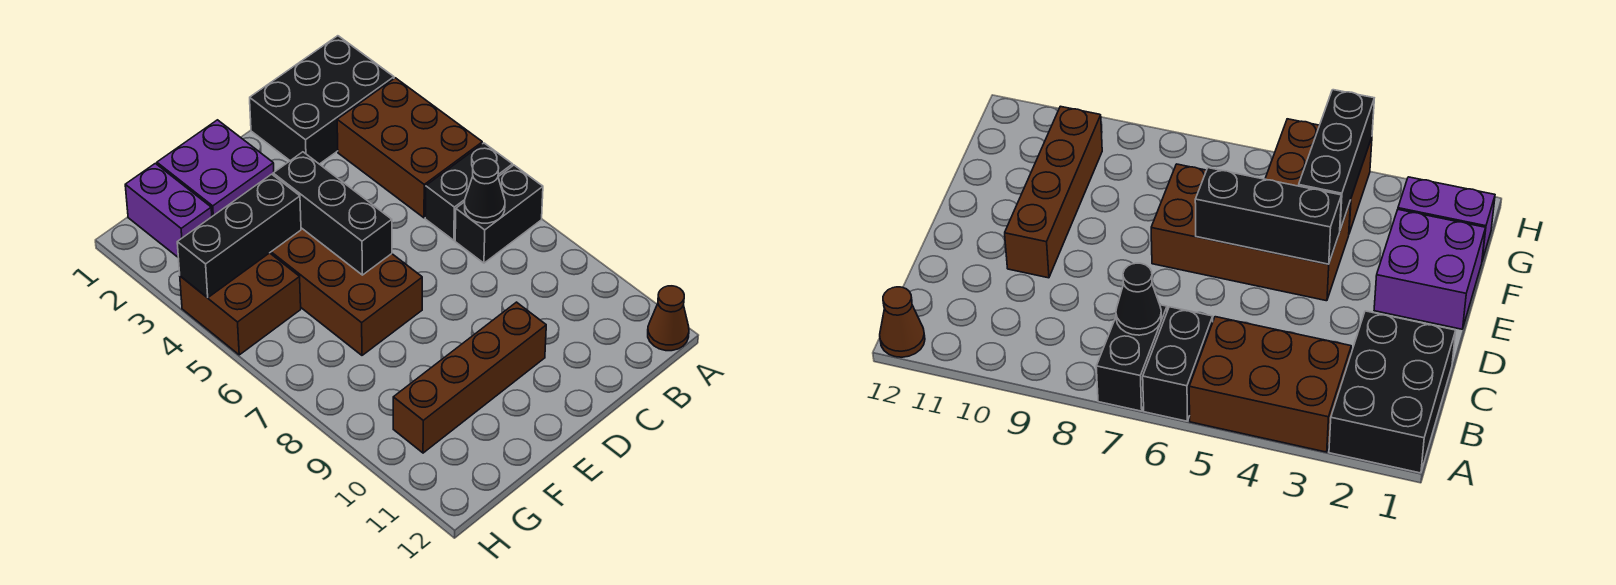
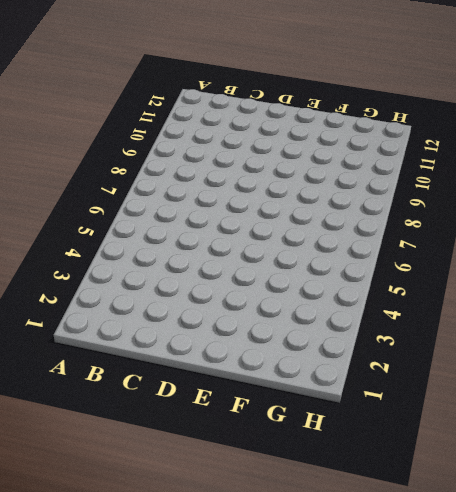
none -> black brick A1:C2 level 1
none -> brown brick A3:B5 level 1
none -> black brick A6:B6 level 1

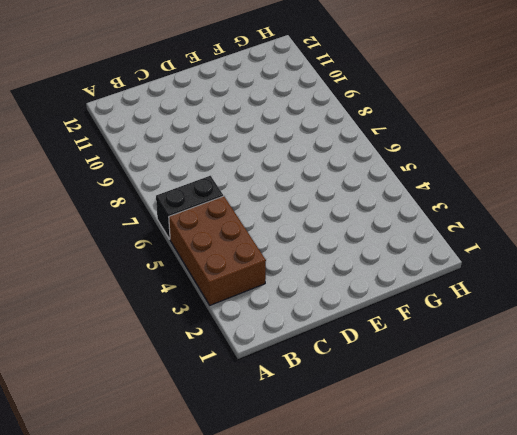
none -> black brick A1:C2 level 1
none -> black brick A7:B7 level 1
none -> brown cone A12 level 1

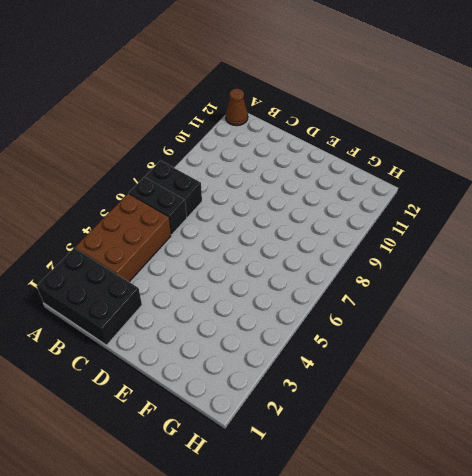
none -> brown brick D10:G10 level 1
none -> purple brick E1:F2 level 1
none -> brown brick E4:F7 level 1

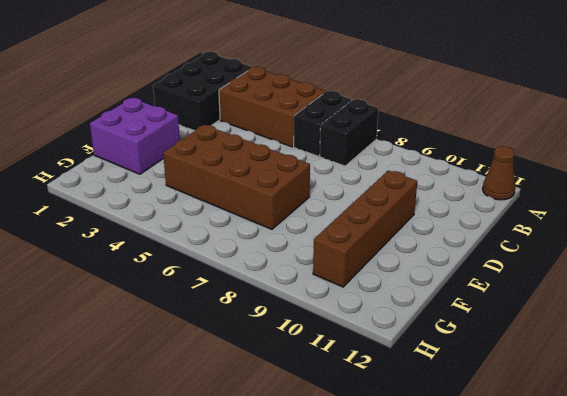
none -> purple brick G1:G2 level 1
none -> brown brick G4:H5 level 1
none -> black cone B7 level 2

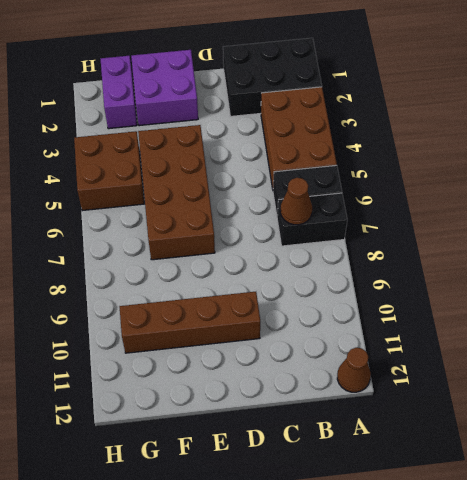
brown cone B7 level 2 -> black cone B7 level 2
none -> black brick E4:E6 level 2
none -> black brick F4:H4 level 2

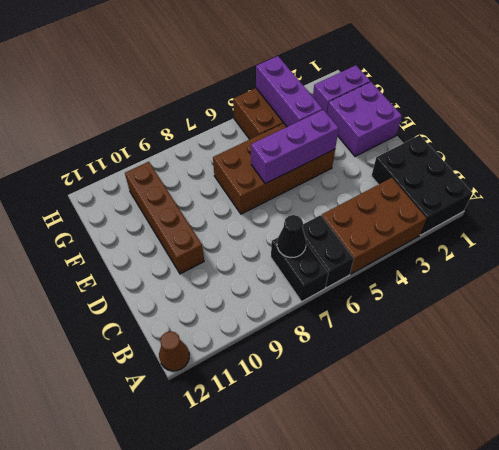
purple brick E4:E6 level 2 -> black brick E4:E6 level 2
purple brick F4:H4 level 2 -> black brick F4:H4 level 2

